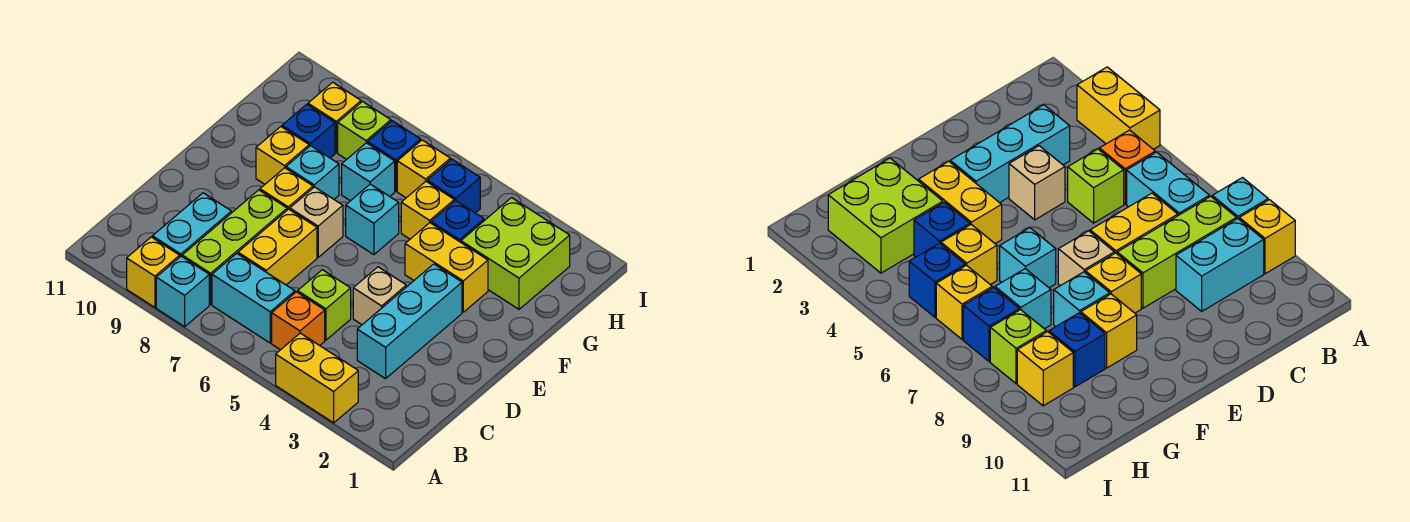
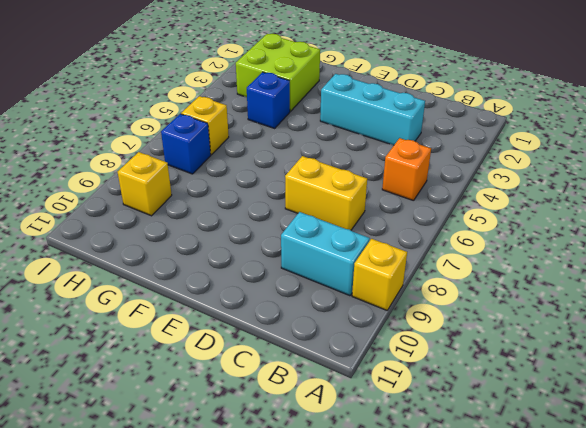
none -> yellow brick A3:A4 level 1
none -> cyan brick A8 level 1
none -> cyan brick B6:B7 level 1

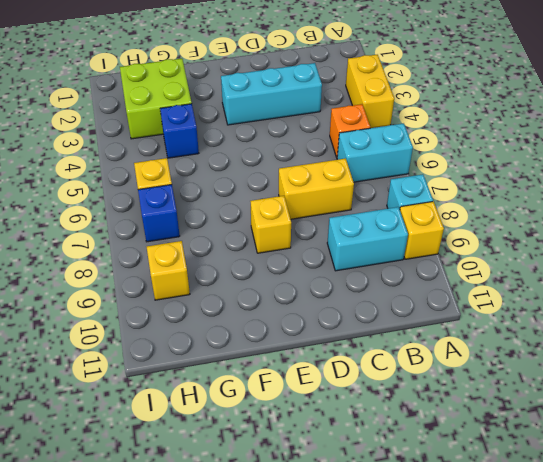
cyan brick A6:B6 level 1 -> cyan brick B6:B7 level 1
none -> lime brick B8:D8 level 1
none -> lime brick C5 level 1
none -> tan brick D4 level 1

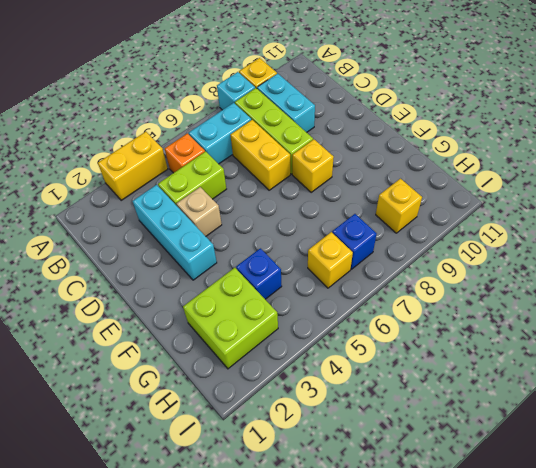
lime brick C4:C5 level 1 -> lime brick C5 level 1
none -> tan brick E7 level 1
none -> yellow brick F3:F4 level 1
none -> cyan brick F6 level 1

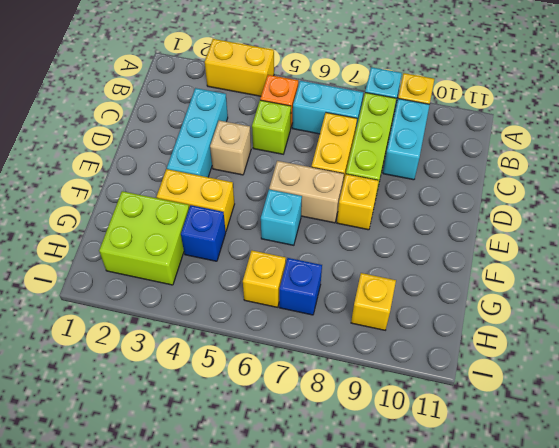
tan brick E6:E7 level 1 -> tan brick E7 level 1
none -> cyan brick F8 level 1
none -> yellow brick F9 level 1
none -> yellow brick G5 level 1

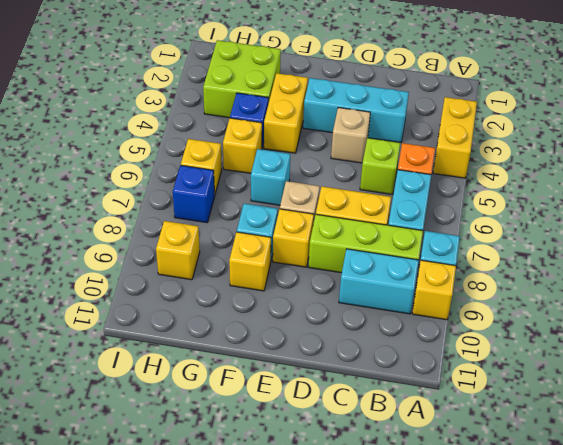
none -> cyan brick G7 level 1
none -> blue brick G9 level 1
none -> blue brick H5 level 1

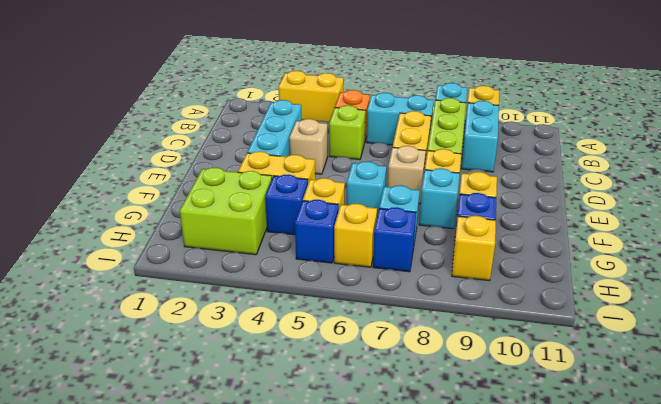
none -> lime brick H8 level 1

